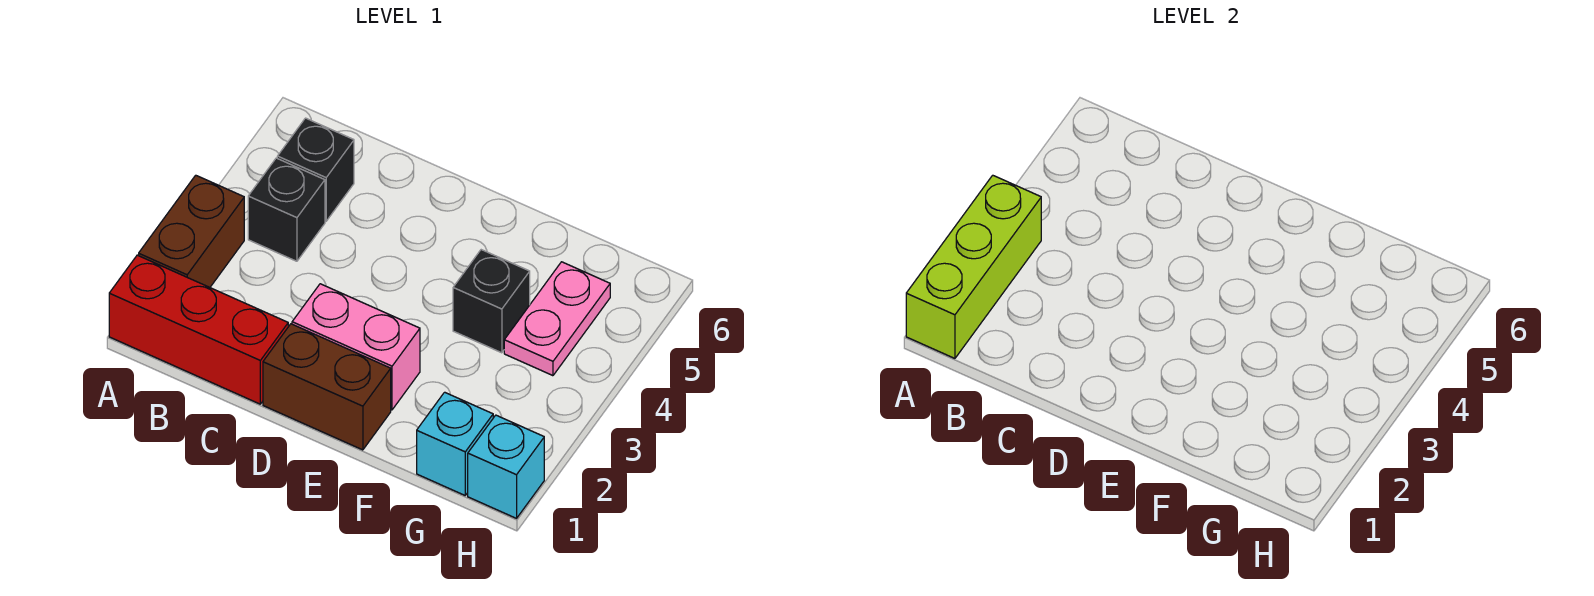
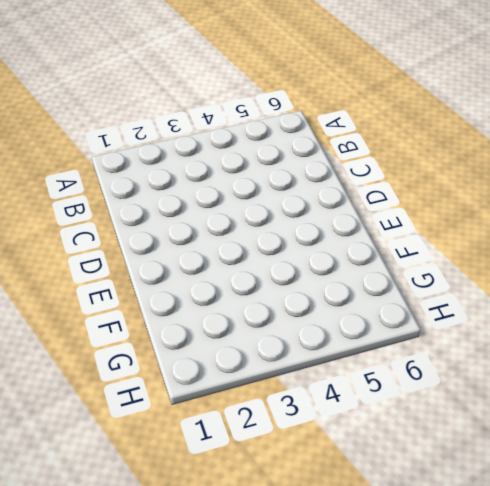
none -> red brick A1:C1 level 1
none -> brown brick A2:A3 level 1

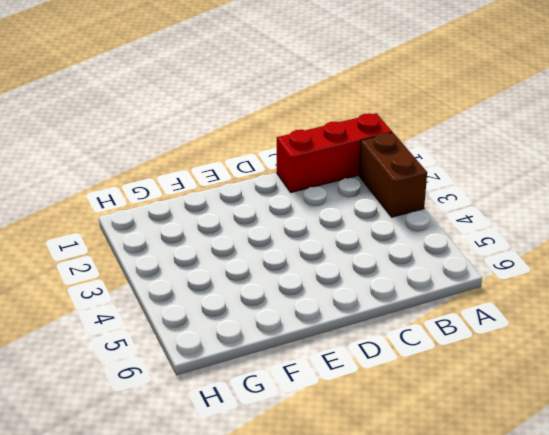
none -> black brick B4 level 1
none -> black brick B5 level 1

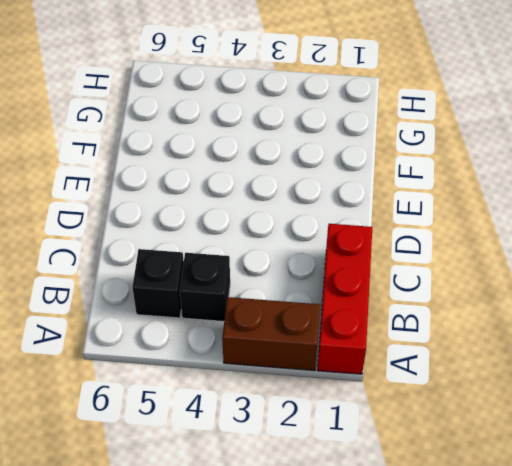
none -> brown brick D1:E1 level 1
none -> pink brick D2:E2 level 1

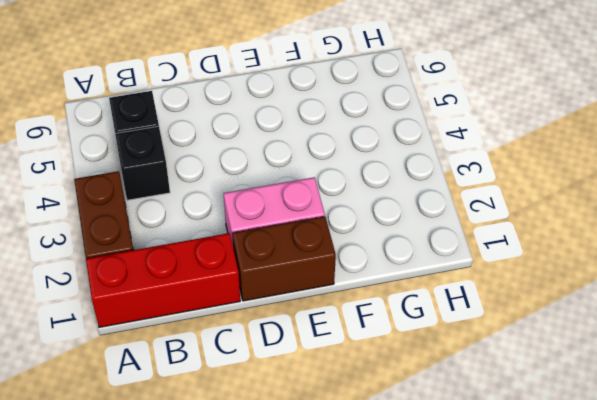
none -> black brick F4 level 1
none -> cyan brick G1 level 1

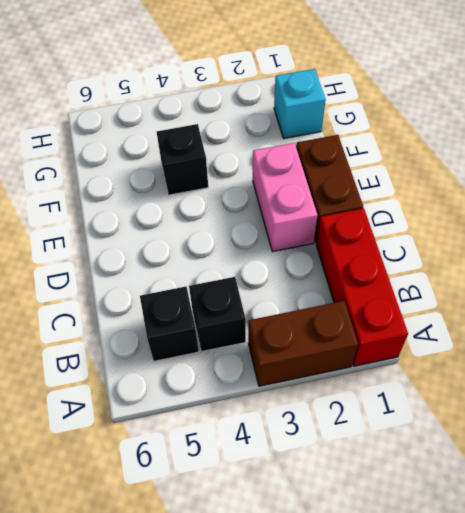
none -> pink plate G4:G5 level 1
none -> cyan brick H1 level 1

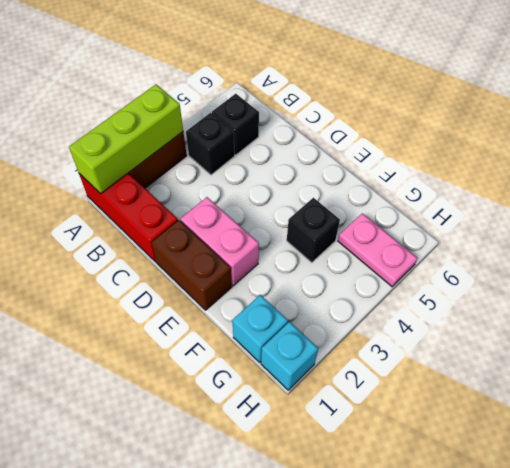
pink plate G5:H5 level 1 -> pink plate G4:G5 level 1

